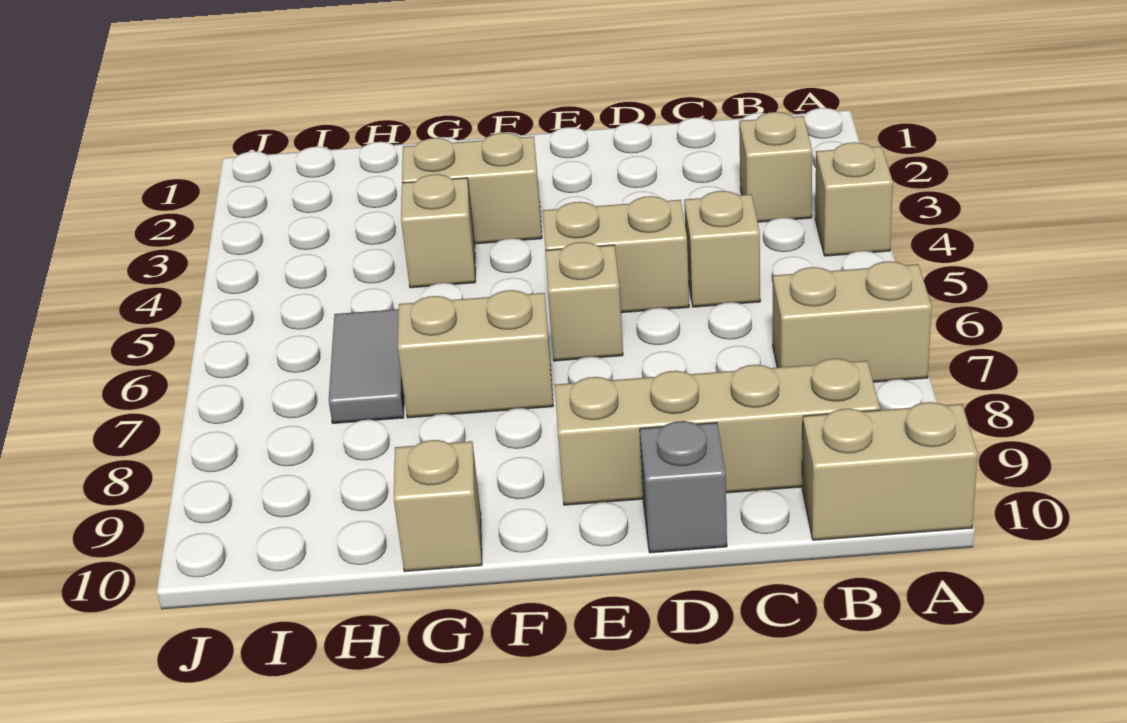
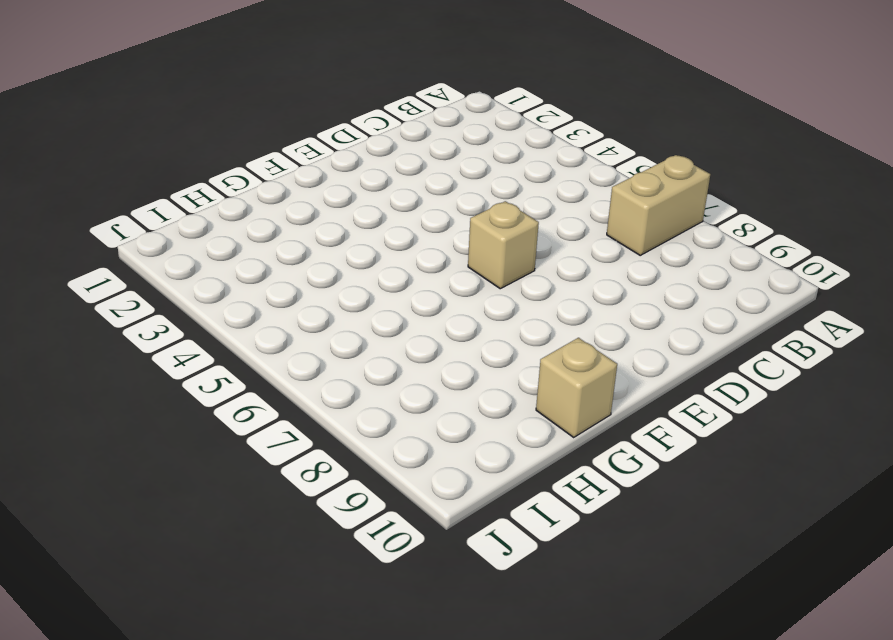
none -> tan brick A4 level 1
none -> tan brick A10:B10 level 1
none -> tan brick B3 level 1

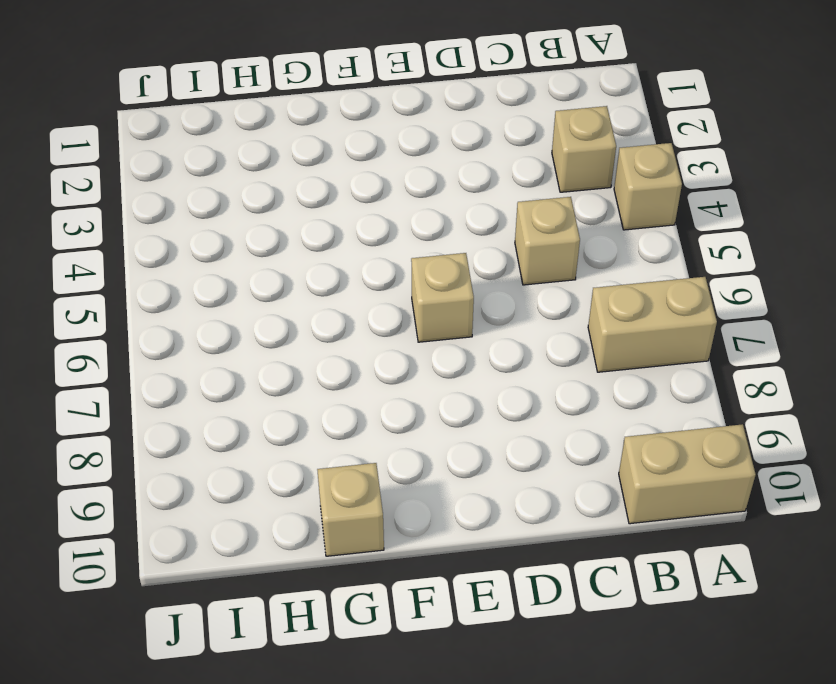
none -> tan brick B9:E9 level 1
none -> tan brick D5:E5 level 1
none -> grey brick D10 level 1

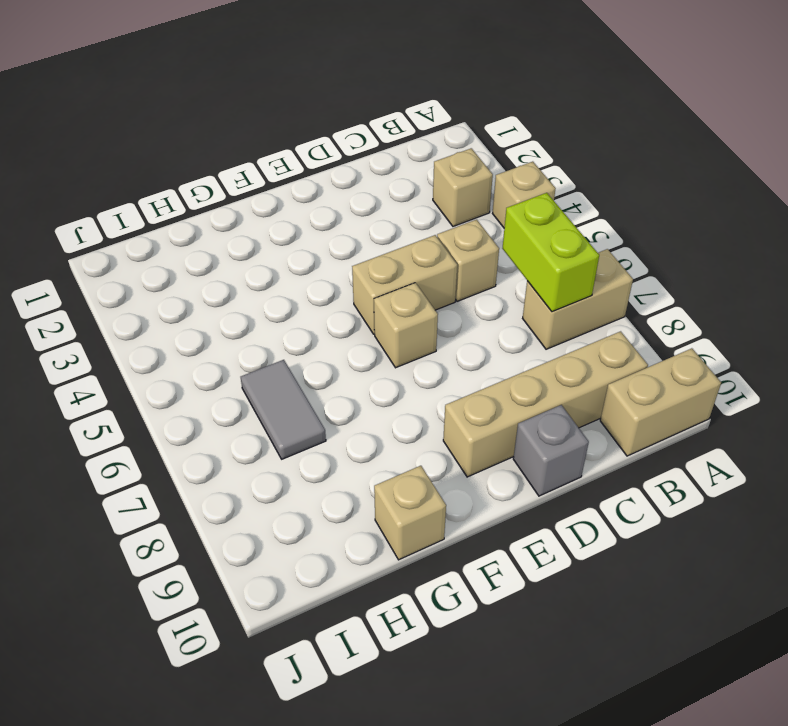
lime brick B6:B7 level 2 -> none
none -> tan brick F3:G3 level 1
none -> tan brick F7:G7 level 1
none -> tan brick G4 level 1

